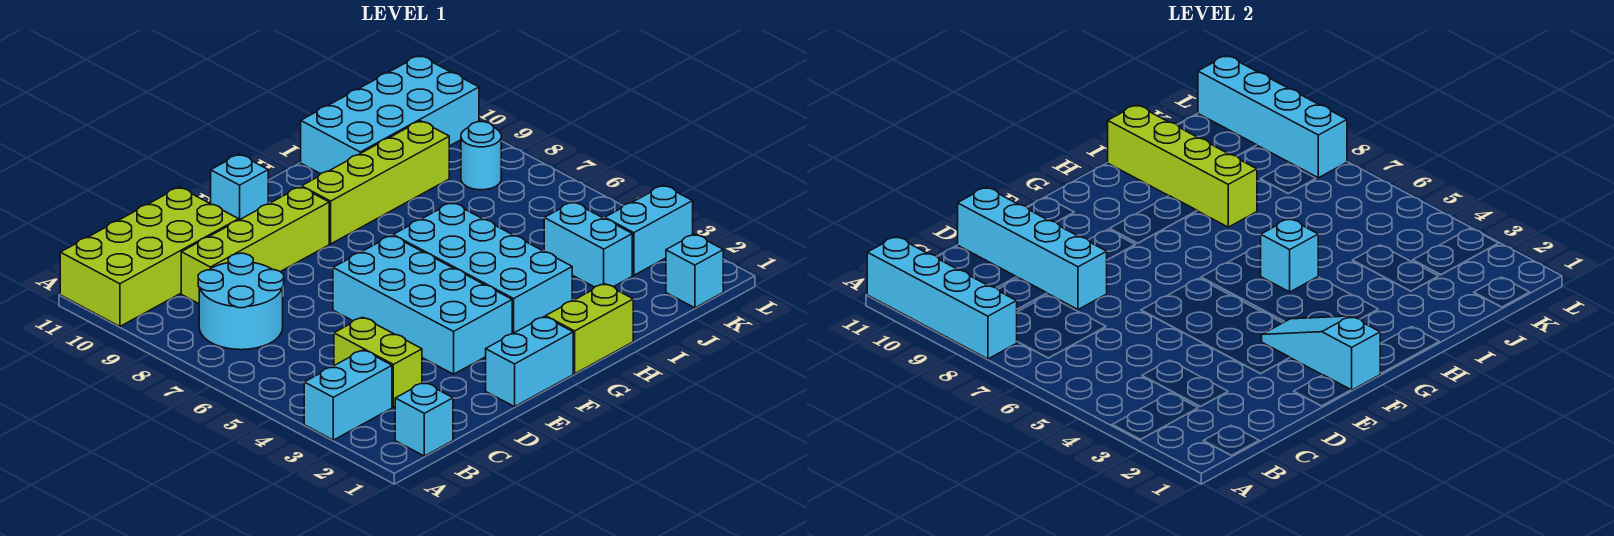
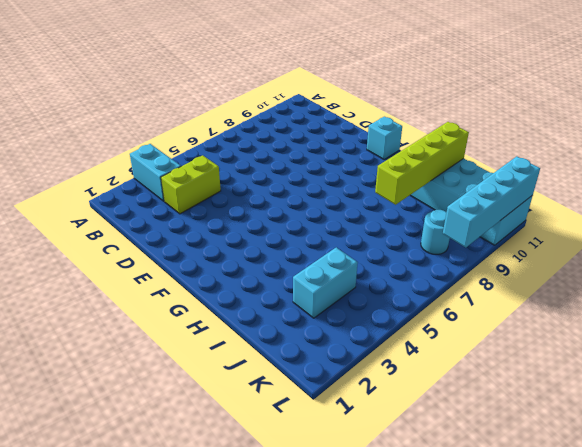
none -> lime brick A10:D11 level 1
none -> cyan brick B1 level 1
none -> cyan round brick B7:C8 level 1

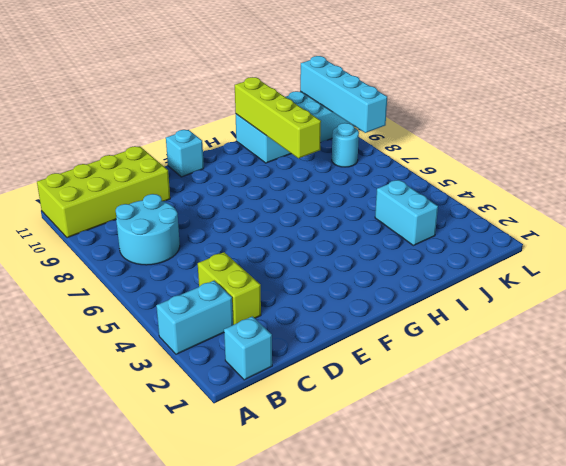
none -> lime brick C9:F9 level 1
none -> cyan brick E1:F1 level 1
none -> cyan brick E3:F6 level 1

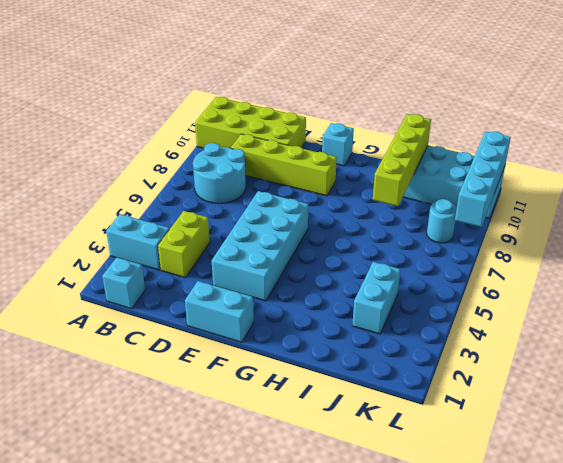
none -> lime brick G1:H1 level 1
none -> cyan brick G3:H6 level 1
none -> lime brick G9:J9 level 1

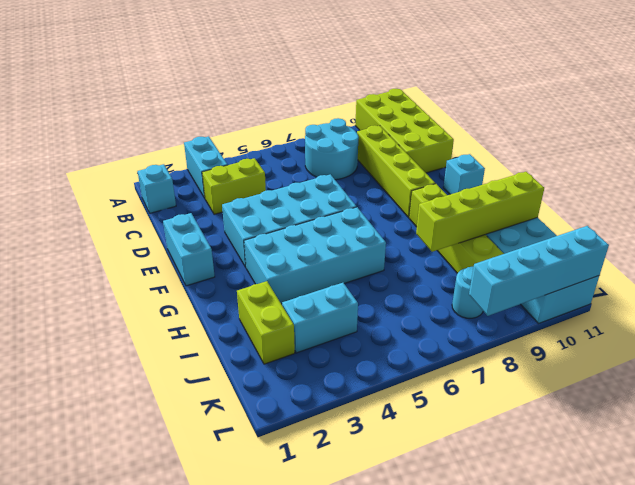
lime brick I2:J2 level 1 -> lime brick G1:H1 level 1
none -> cyan brick K1 level 1
none -> cyan brick K3:L3 level 1
none -> cyan brick A8:A11 level 2

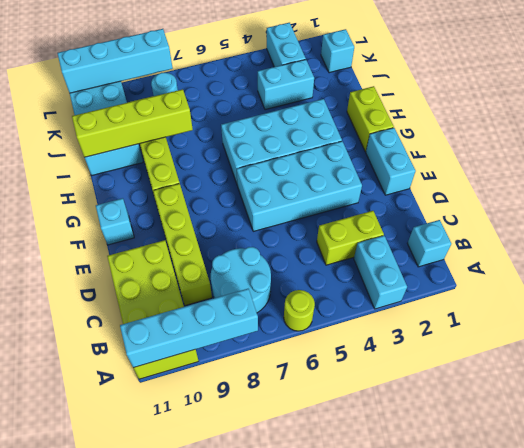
lime round brick A6 level 1 -> none
none -> cyan brick D8:D11 level 2
none -> cyan slope F1:F3 level 2 top 1
none -> cyan brick H5 level 2

